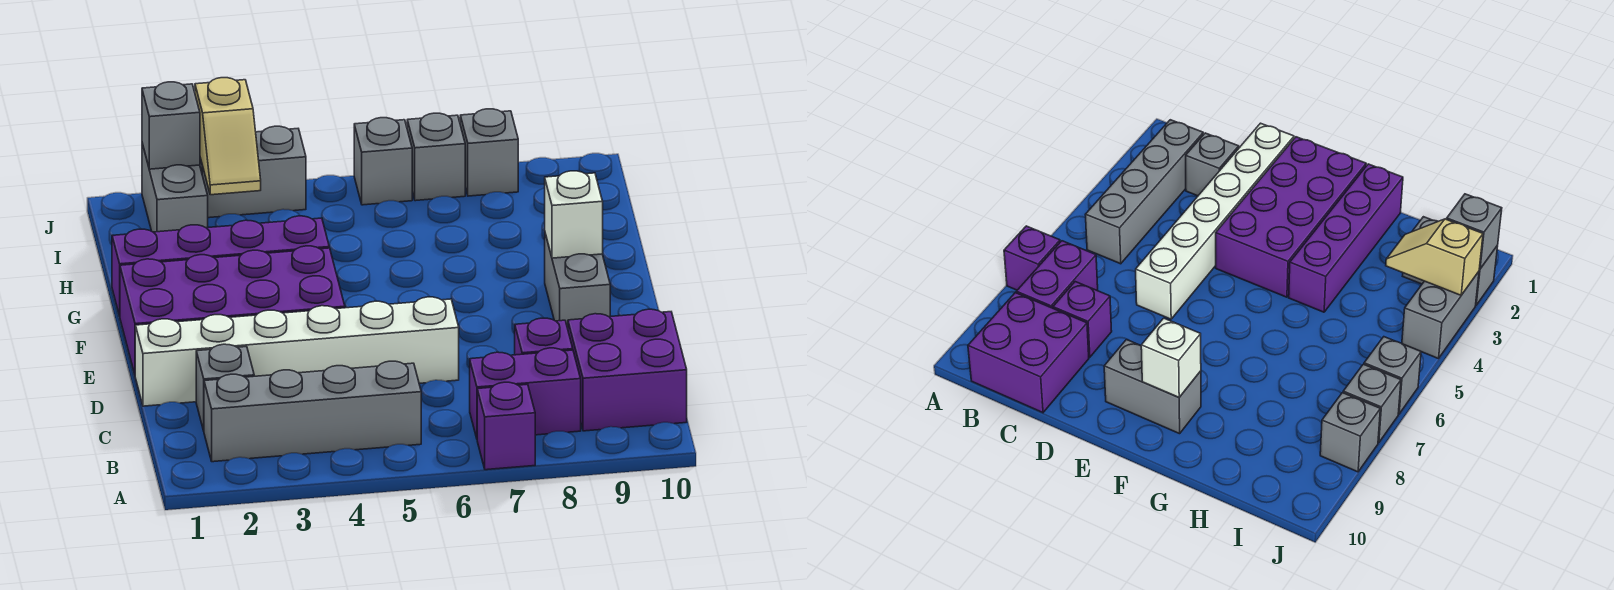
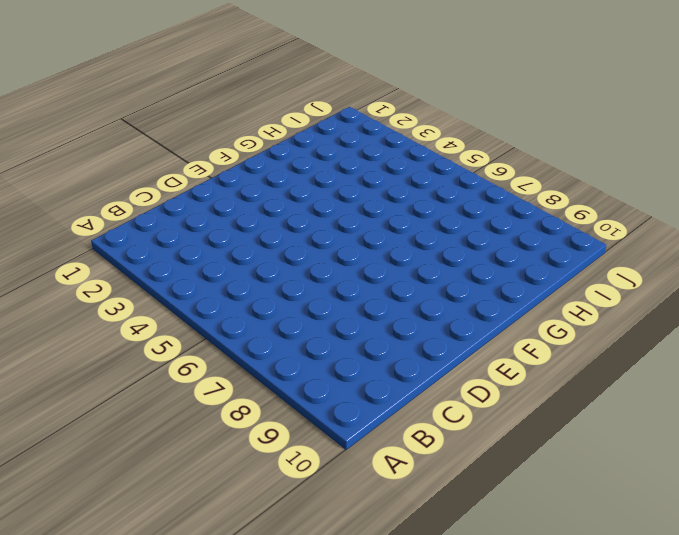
none -> purple brick A7 level 1
none -> grey brick B2:B5 level 1
none -> purple brick B7:B8 level 1

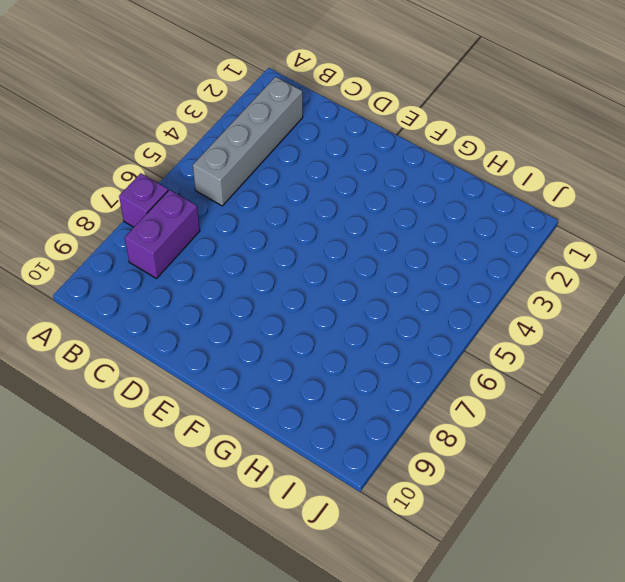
none -> purple brick B9:C10 level 1
none -> grey brick C2 level 1
none -> purple brick C8 level 1

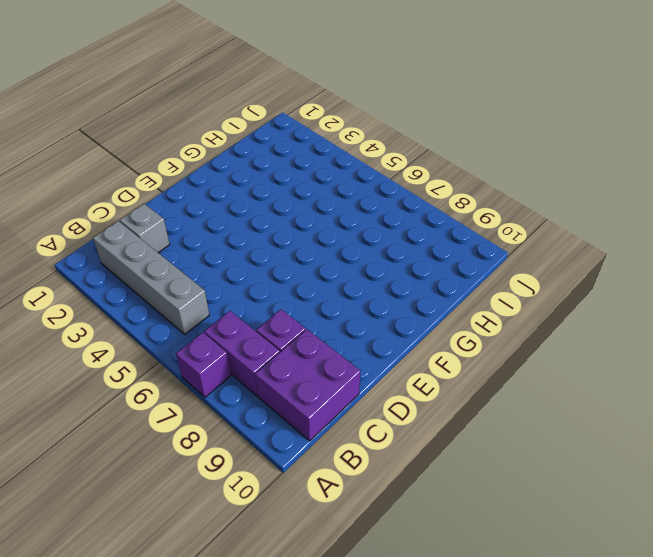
none -> white brick D1:D6 level 1
none -> purple brick E1:F4 level 1
none -> grey brick E9:F9 level 1

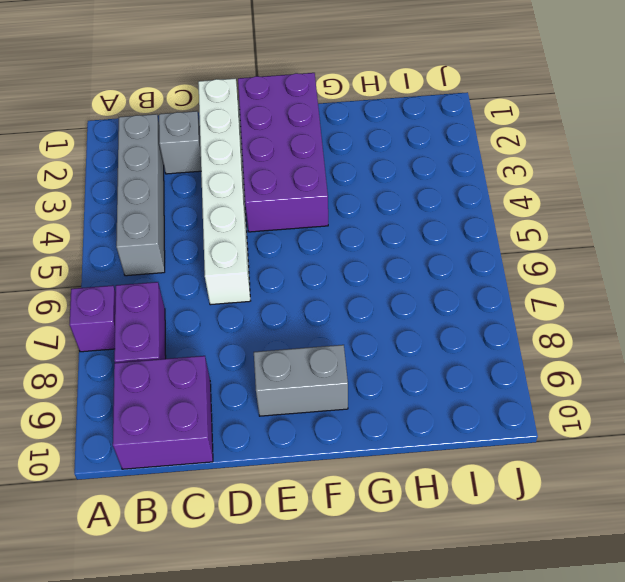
none -> purple brick C8 level 1
none -> purple brick G1:G4 level 1
none -> grey brick I2:J2 level 1

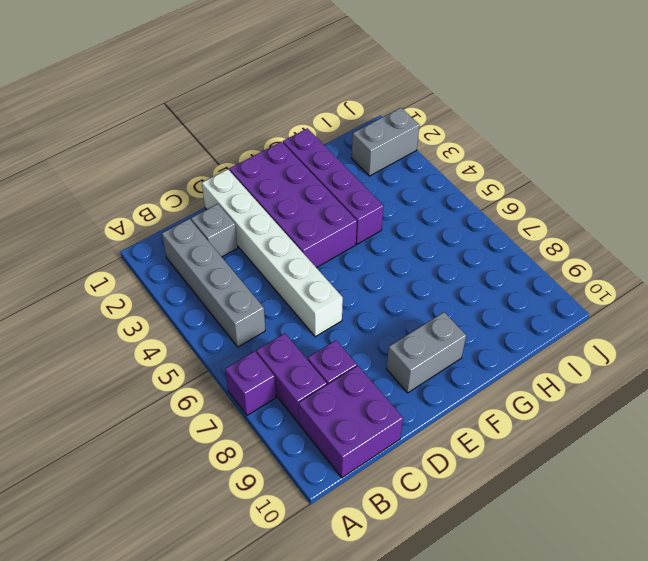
none -> grey brick J3:J4 level 1
none -> grey brick J6 level 1
none -> grey brick J7 level 1

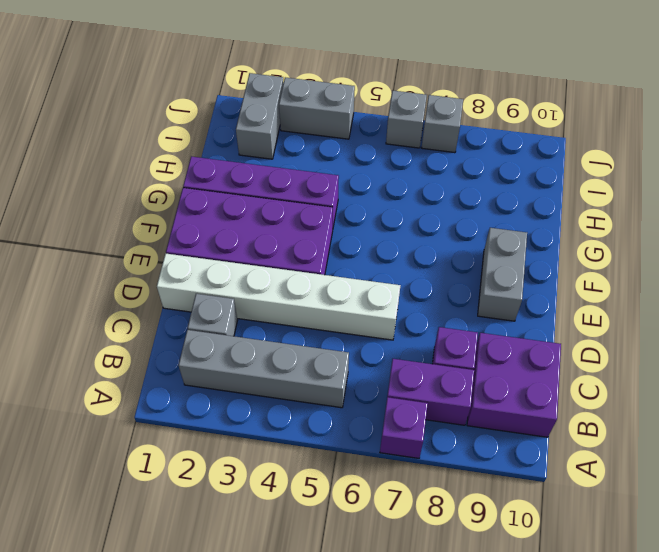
none -> grey brick J8 level 1
none -> white brick F9 level 2
none -> tan slope I3:J3 level 2 top J

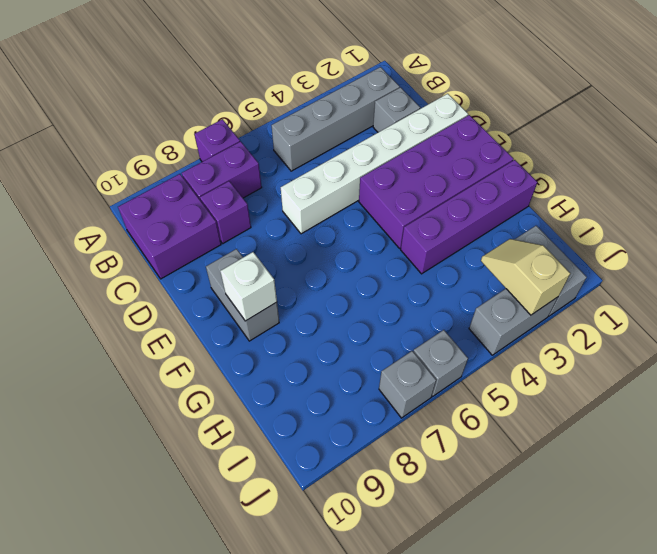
none -> grey brick J8 level 1
none -> grey brick J2 level 2

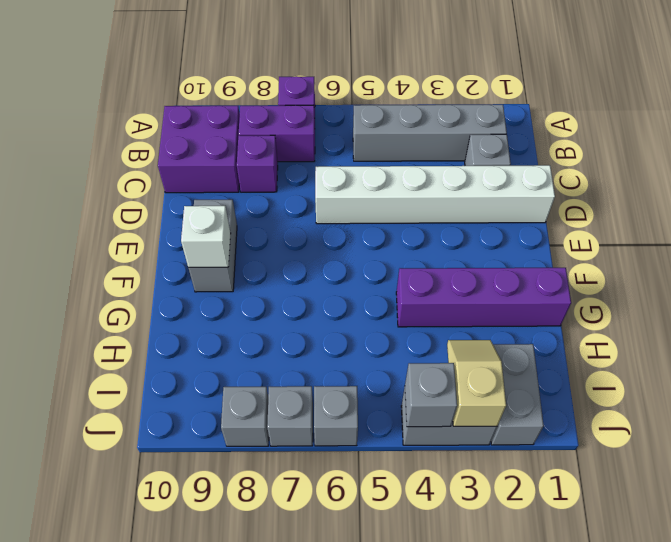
grey brick J4 level 2 -> grey brick J2 level 2
none -> purple brick E1:F4 level 1

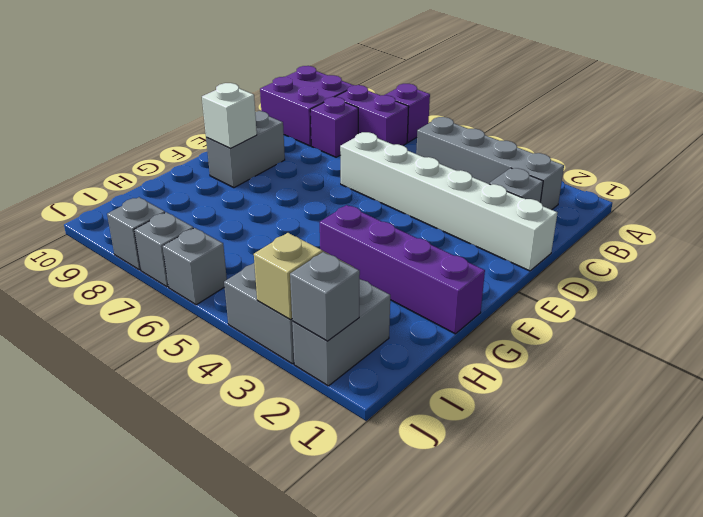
none -> purple brick E1:F4 level 1

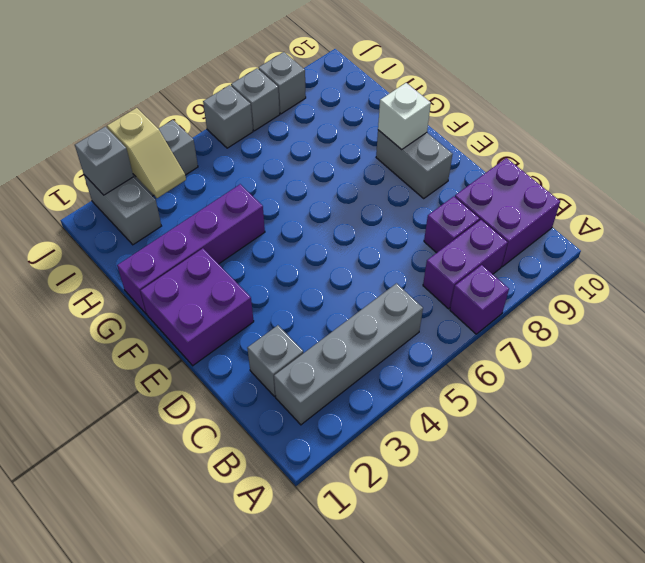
purple brick E1:F2 level 1 -> purple brick E1:F4 level 1
none -> white brick D1:D6 level 1

